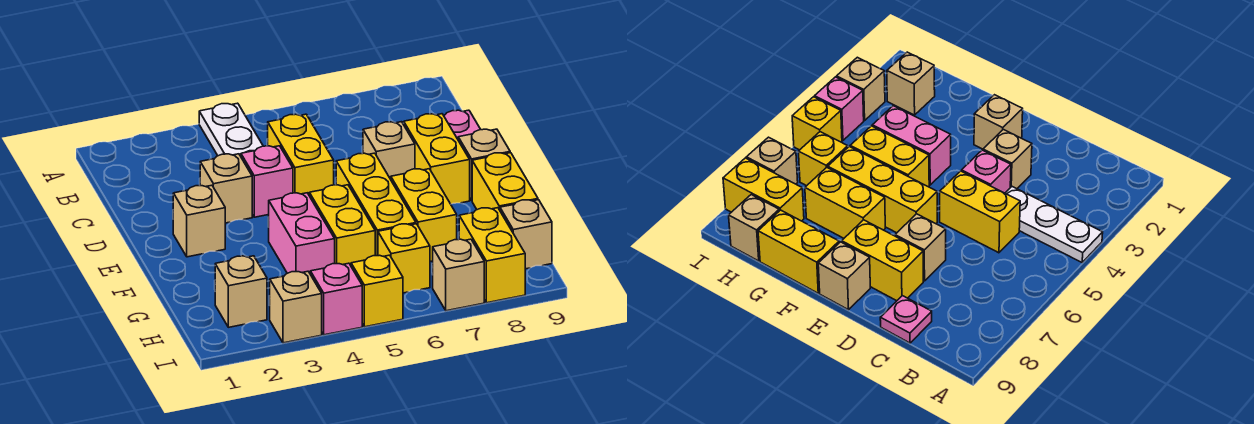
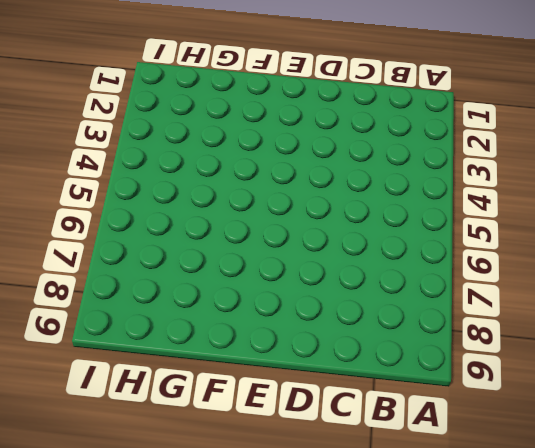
none -> white plate A4:C4 level 1
none -> yellow brick C5:D5 level 1
none -> pink plate C9 level 1

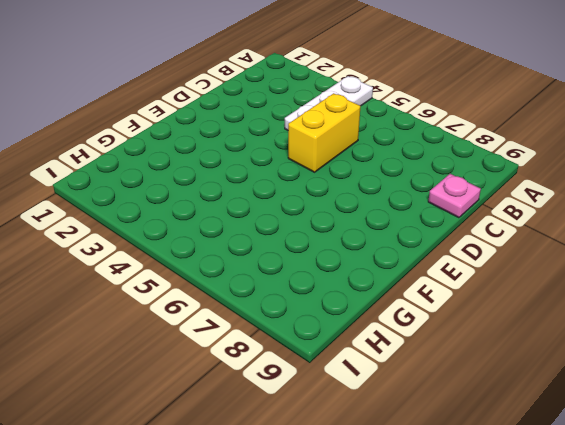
none -> tan brick D3 level 1
none -> pink brick D4 level 1
none -> tan brick D7 level 1

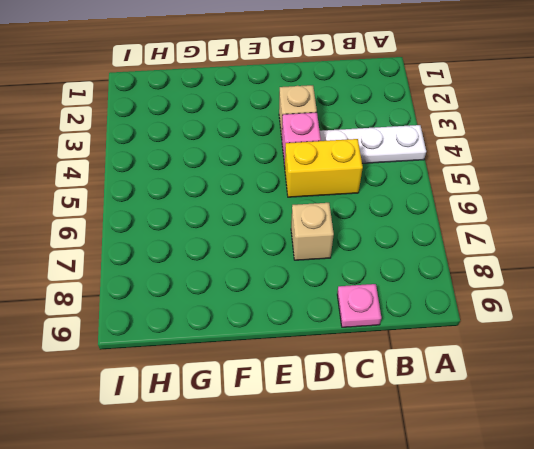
none -> yellow brick D8:E8 level 1
none -> tan brick E2 level 1
none -> yellow brick E6:G6 level 1

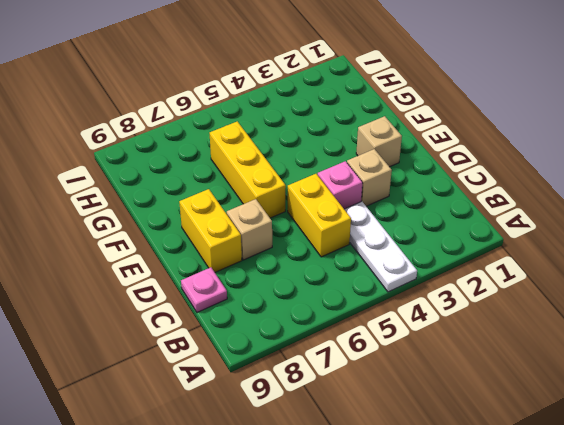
none -> tan brick E9 level 1
none -> pink brick F4:G4 level 1
none -> yellow brick F5:G5 level 1

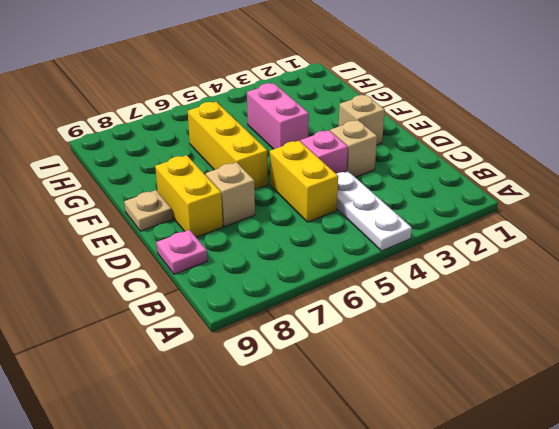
tan plate E9 level 1 -> tan brick E9 level 1
none -> yellow brick F5:G5 level 1
none -> yellow brick F7:G7 level 1
none -> yellow brick F9:G9 level 1

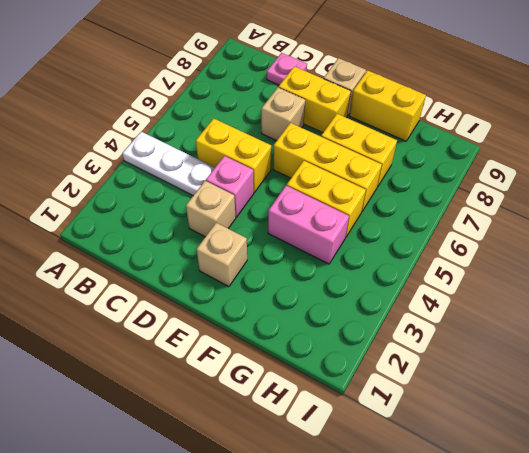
none -> tan brick H2 level 1
none -> yellow brick H6 level 1
none -> yellow brick H8:I8 level 1

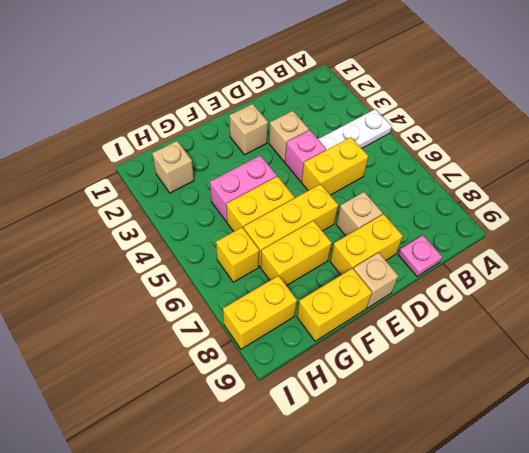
none -> tan brick H9 level 1
none -> tan brick I3 level 1
none -> pink brick I4 level 1

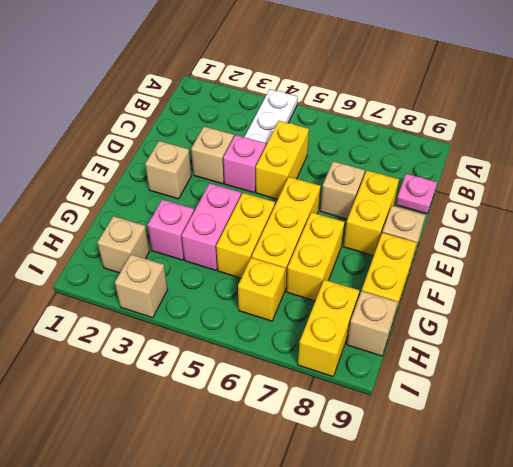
pink brick G3 level 1 -> pink brick I4 level 1
none -> yellow brick I5 level 1
none -> tan brick I7 level 1

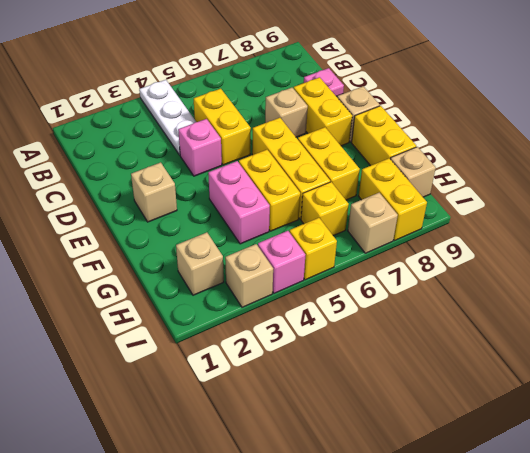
none -> tan brick D3 level 1

